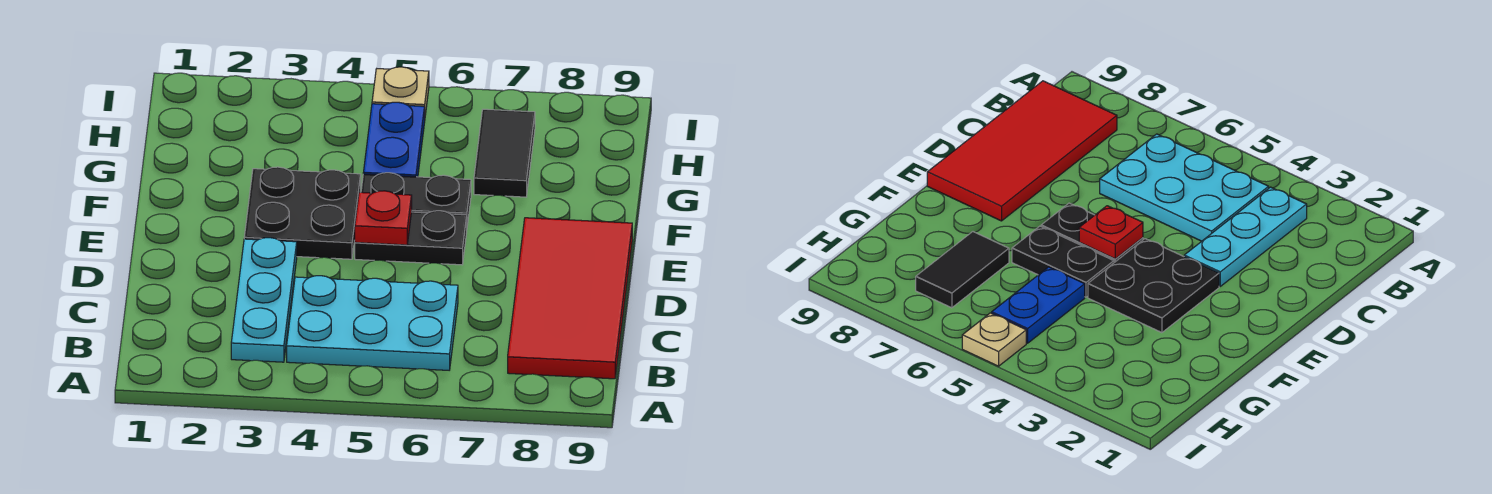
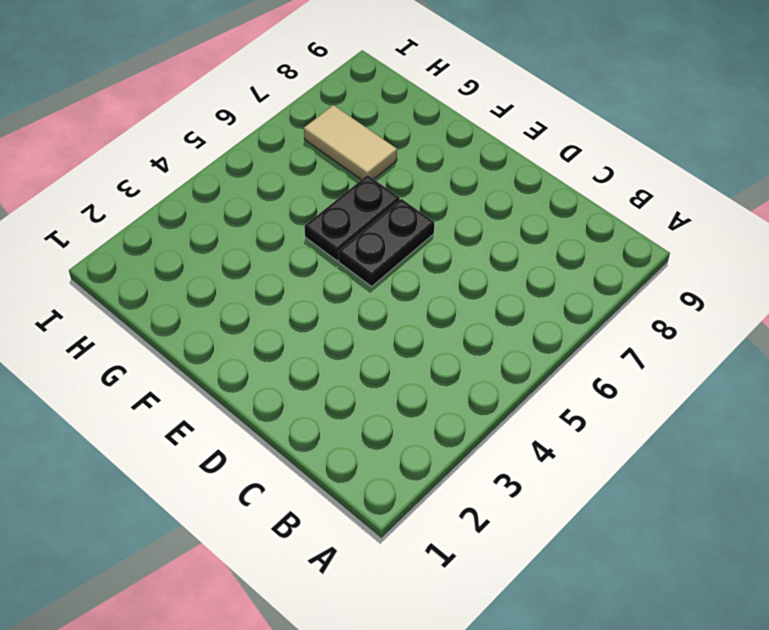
tan tile G7:H7 level 1 -> black tile G7:H7 level 1
none -> cyan plate B3:D3 level 1
none -> cyan plate B4:C6 level 1

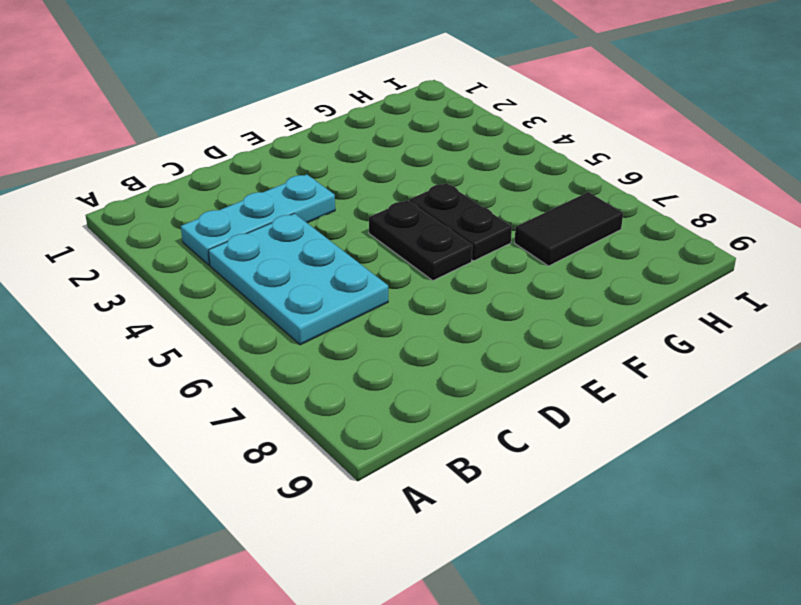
none -> red tile B8:E9 level 1
none -> black plate E3:F4 level 1

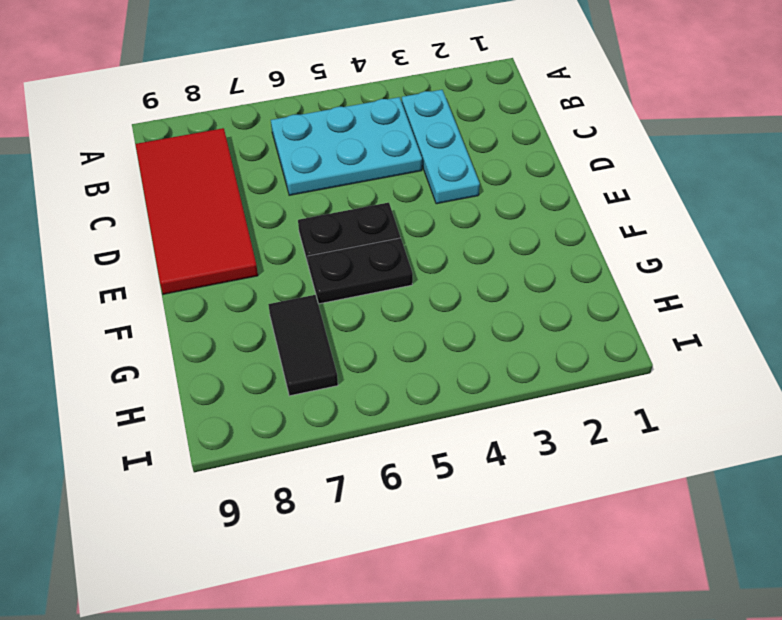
none -> black plate E3:F4 level 1
none -> blue plate G5:H5 level 1

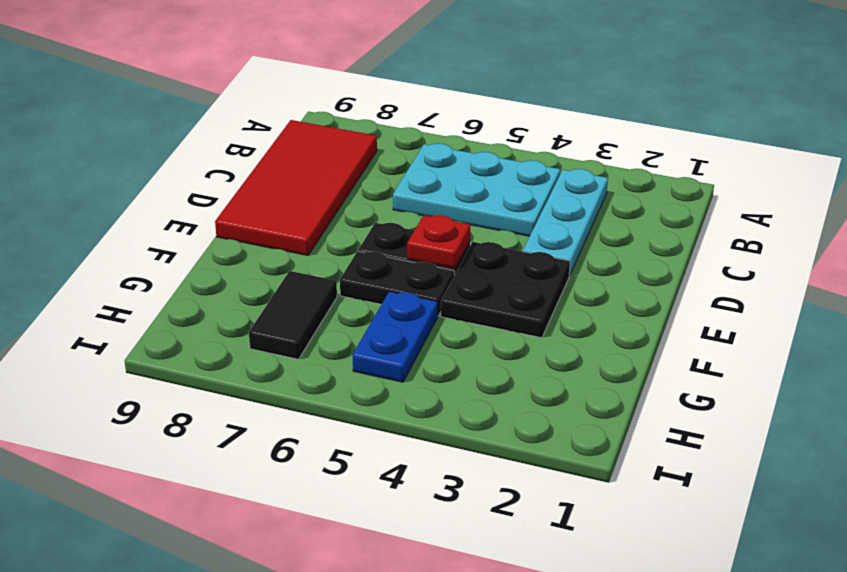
none -> tan plate I5 level 1

